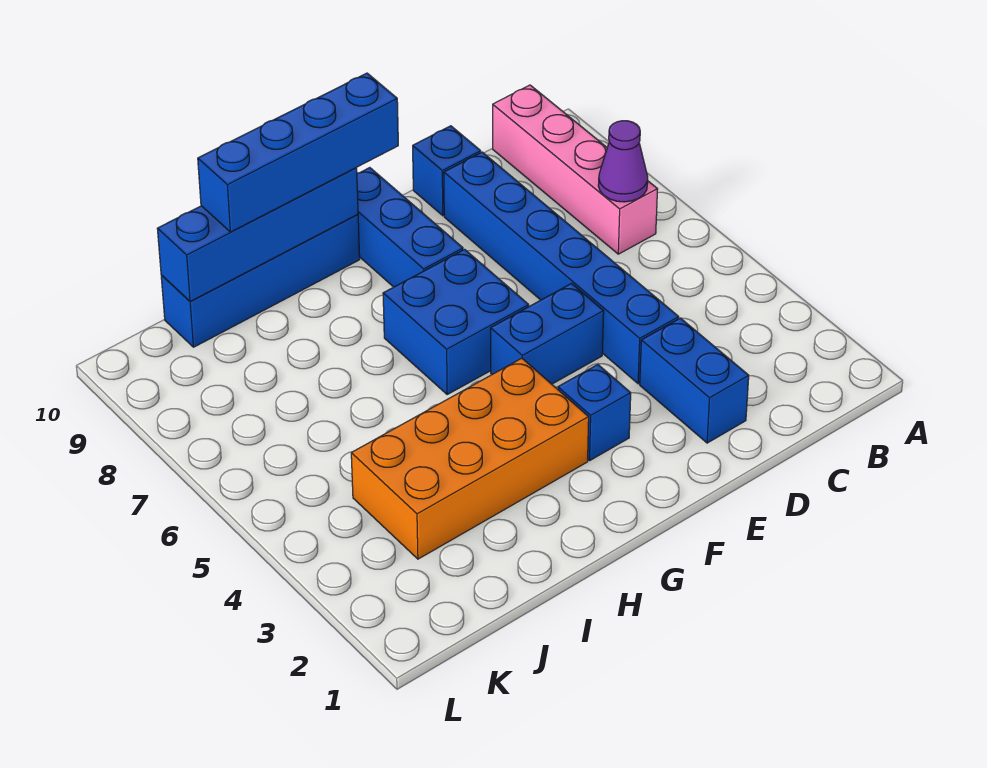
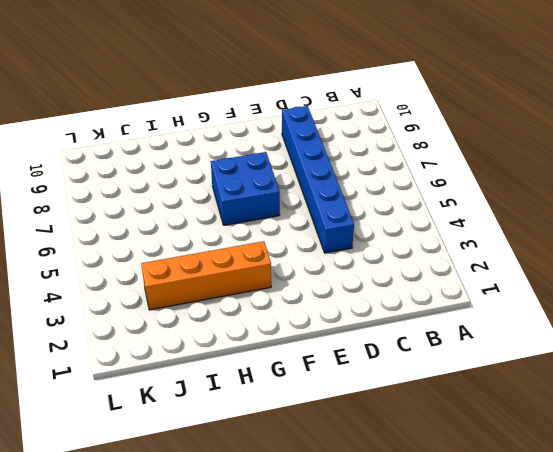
orange brick G3:J3 level 1 -> orange brick G3:J4 level 1
none -> pink brick B7:B10 level 1
none -> blue brick D2:D3 level 1
none -> blue brick D10 level 1

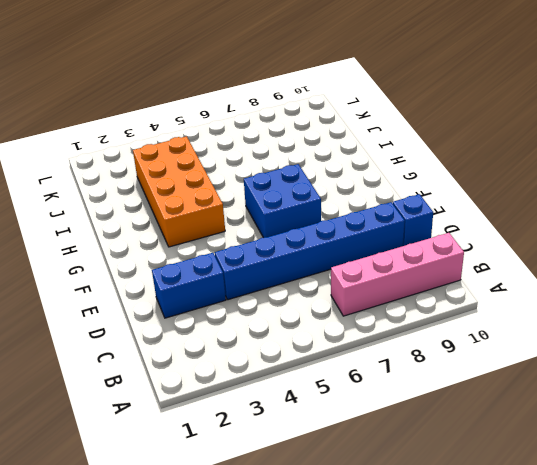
none -> blue brick E5:F5 level 1
none -> blue brick F3 level 1
none -> blue brick F8:F10 level 1

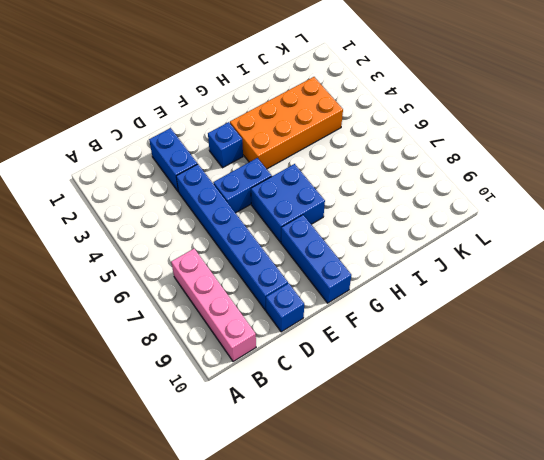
none -> blue brick G10:J10 level 1
none -> purple cone B7 level 2
none -> blue brick G10:J10 level 2

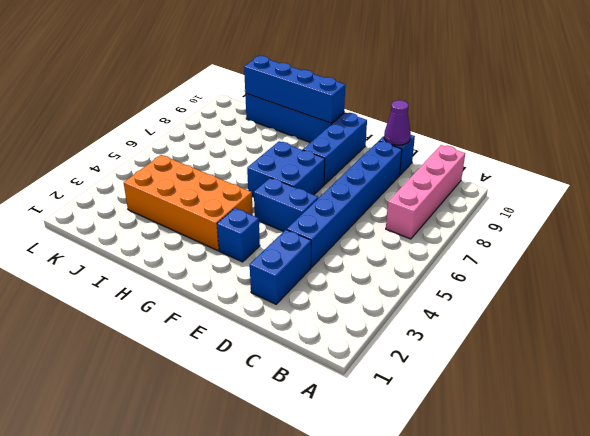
purple cone D10 level 2 -> purple cone B7 level 2
none -> blue brick F10:I10 level 3

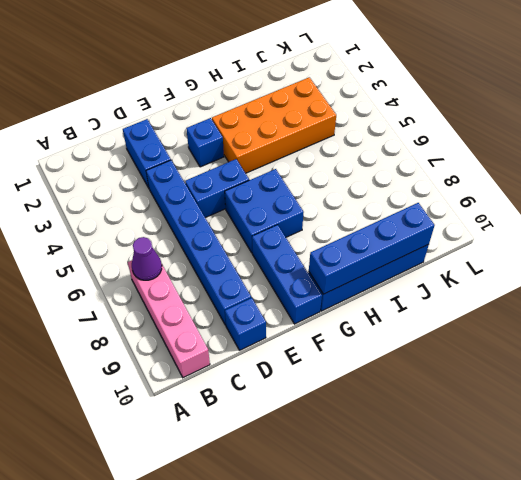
none -> blue brick F10:I10 level 3

